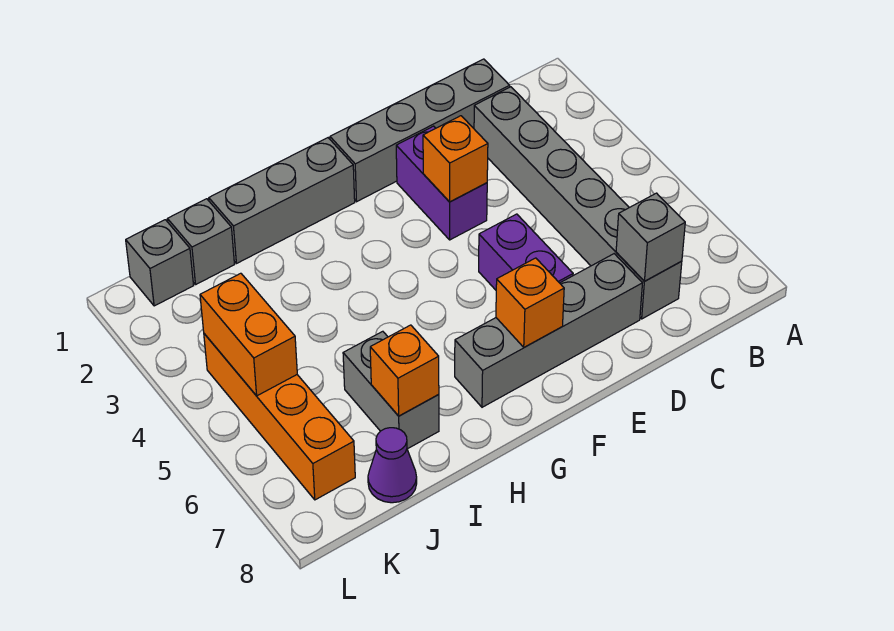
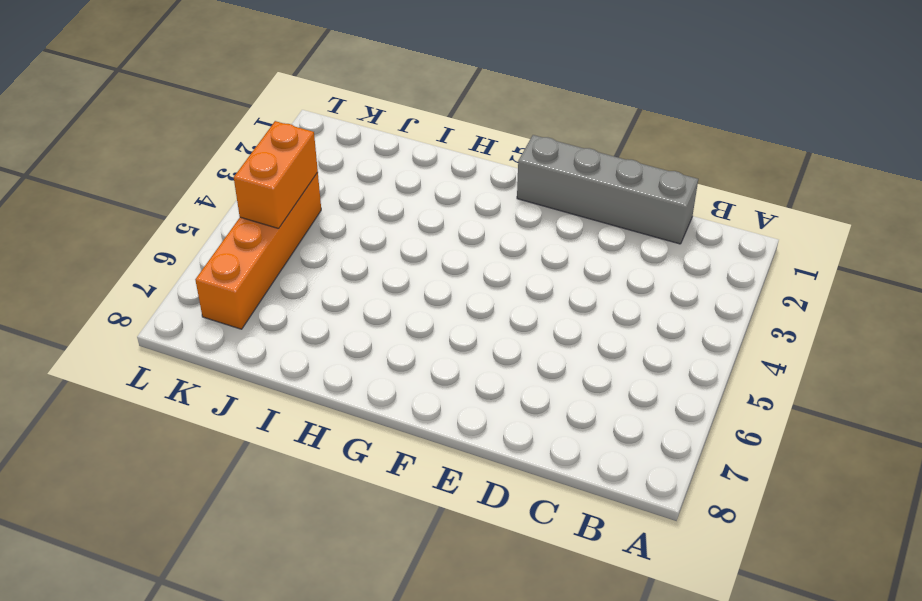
none -> grey brick C2:C7 level 1
none -> grey brick D7:G7 level 1
none -> purple brick E2:E3 level 1

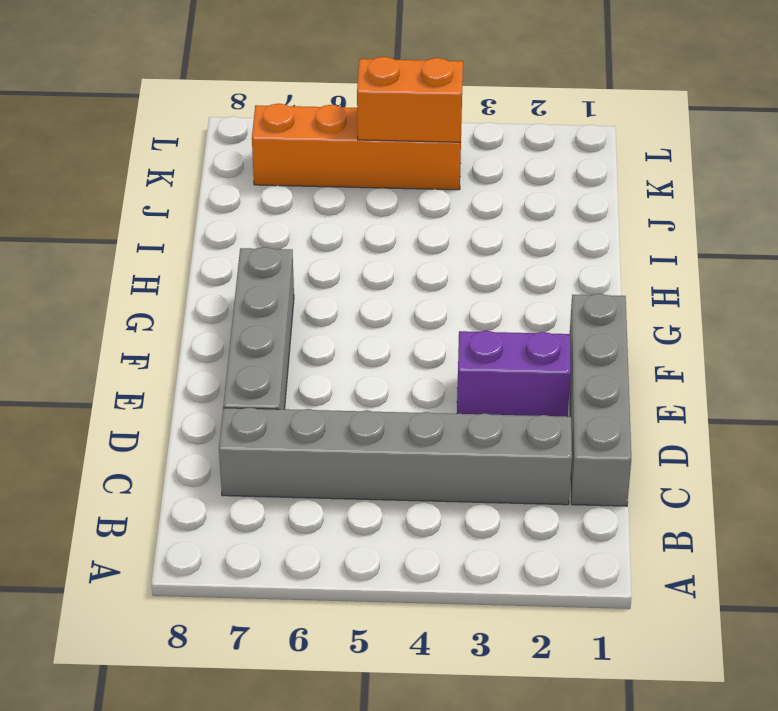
none -> purple brick E5:E6 level 1
none -> grey brick G1:I1 level 1
none -> grey brick I6:I7 level 1

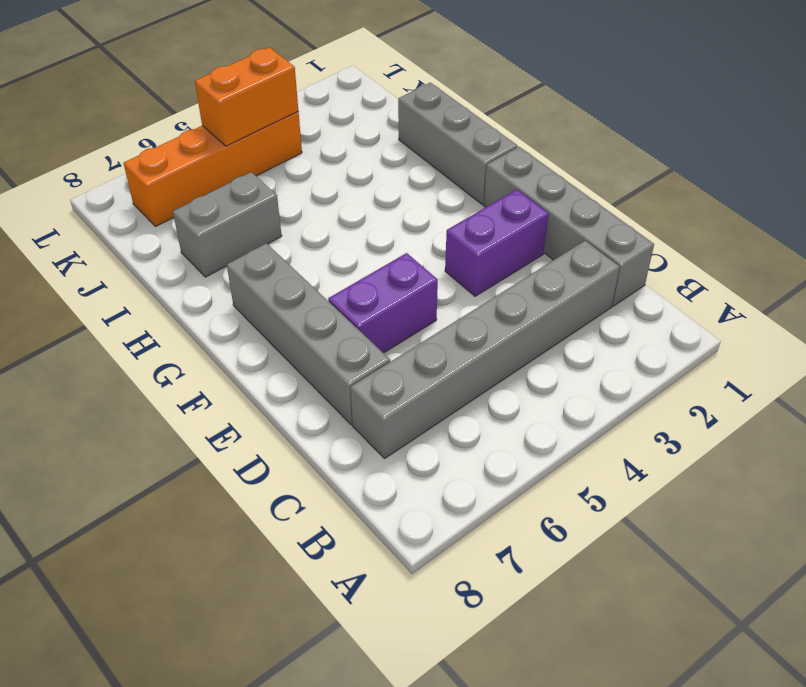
none -> grey brick J1 level 1
none -> purple cone J8 level 1
none -> grey brick K1 level 1

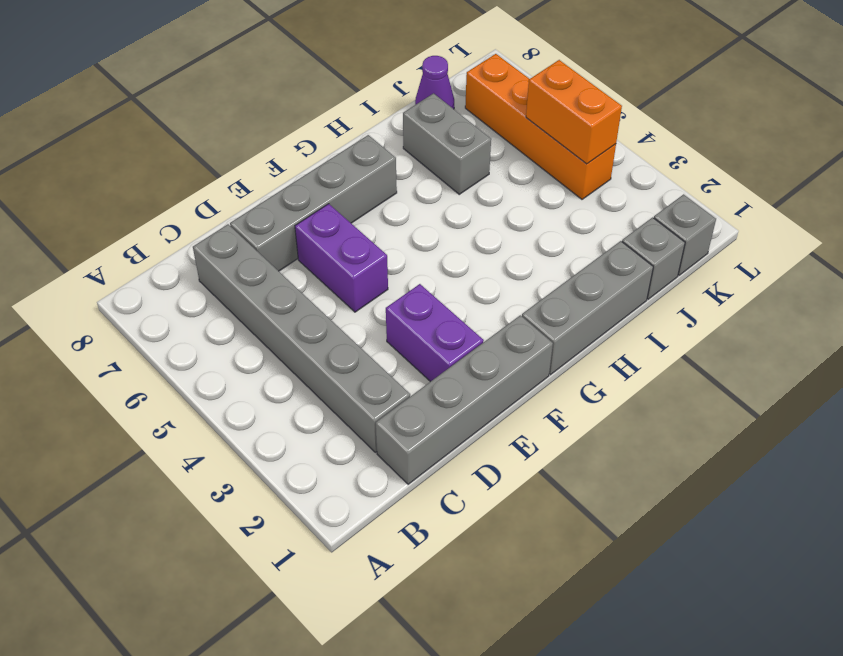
none -> grey brick C7 level 2
none -> orange brick E3 level 2
none -> orange brick F7 level 2

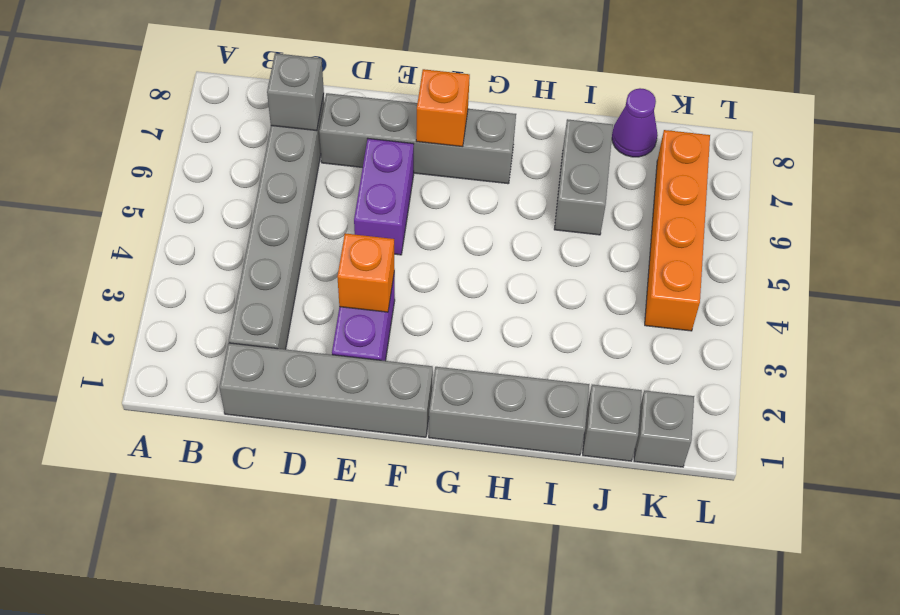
none -> orange brick I7 level 2
none -> orange brick K4:K5 level 2

